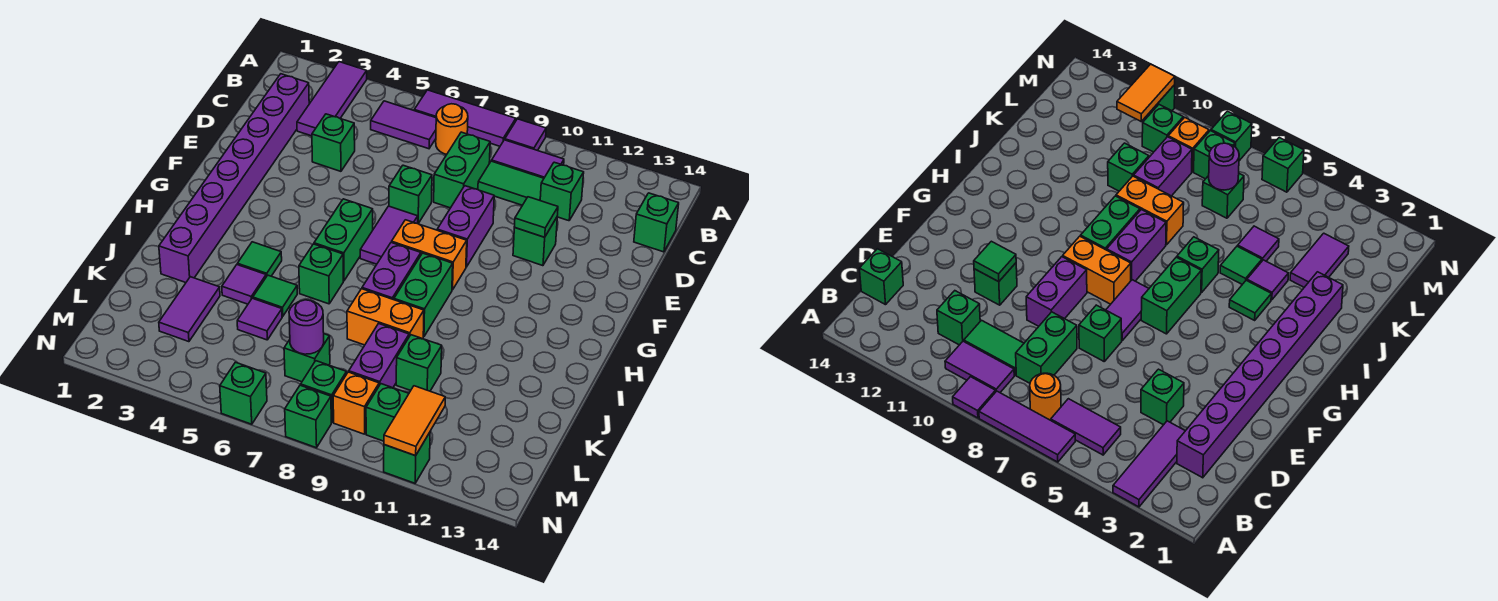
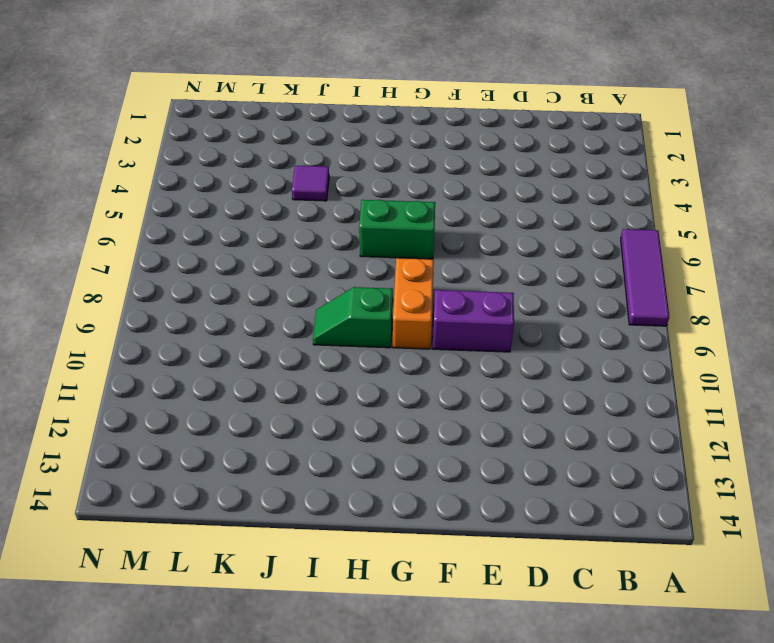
green slope H9:I9 level 1 top H -> green brick H9:I9 level 1
none -> purple tile A3:C3 level 1
none -> purple tile A9 level 1
none -> purple tile B5:B6 level 1
none -> orange round brick B7 level 1

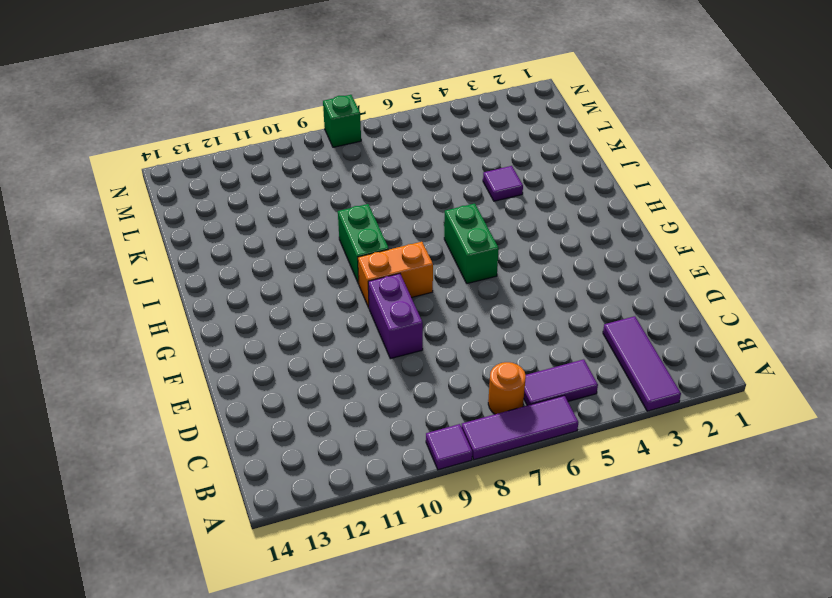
none -> purple tile B9:B10 level 1
none -> purple brick C2:J2 level 1
none -> green brick C8:D8 level 1
none -> green tile C9:C10 level 1

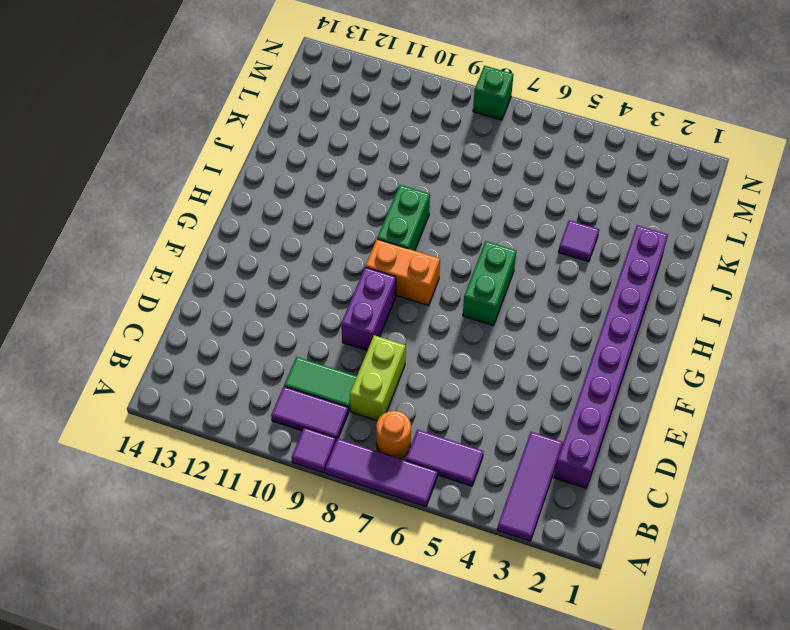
lime brick C8:D8 level 1 -> green brick C8:D8 level 1
none -> green brick C11 level 1
none -> green brick C14 level 1
none -> green brick D4 level 1
none -> green brick E7 level 1

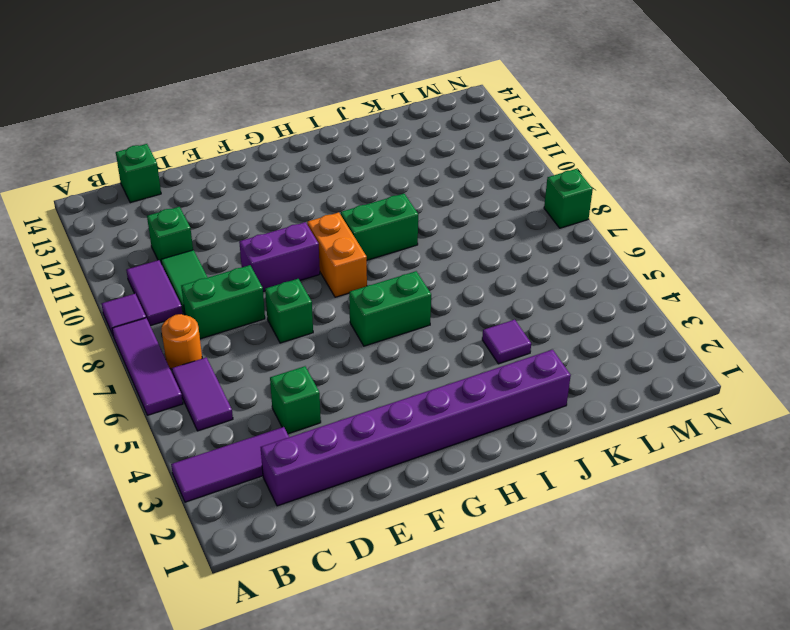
none -> green brick E11 level 1
none -> purple tile F7:G7 level 1
none -> purple brick H8:I8 level 1
none -> green tile I4 level 1

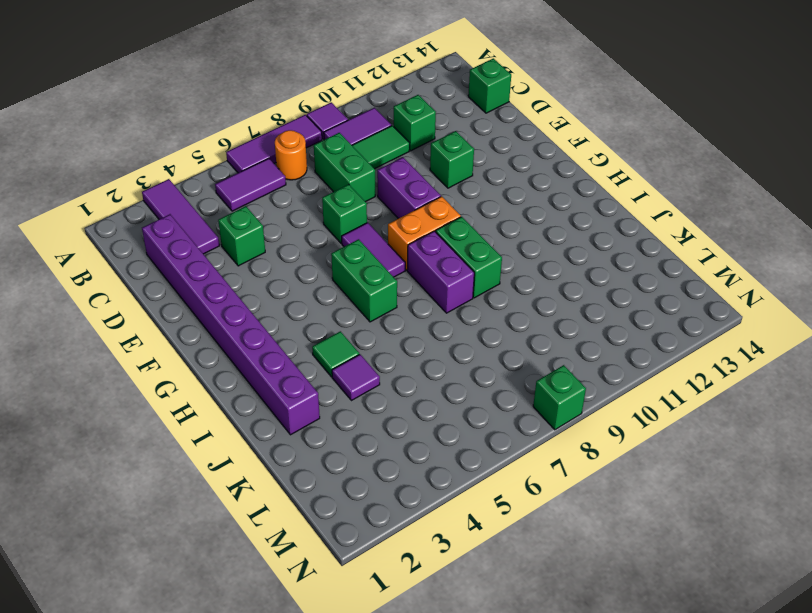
none -> green brick I6 level 1
none -> green tile J5 level 1
none -> orange brick J8:J9 level 1
none -> purple tile K3:L3 level 1

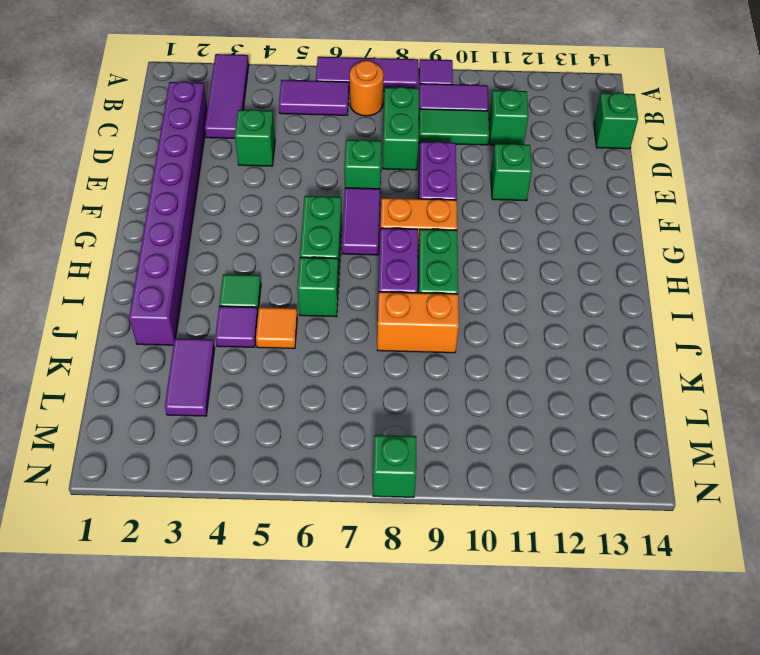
orange tile J5 level 1 -> green tile J5 level 1
none -> purple tile K5 level 1
none -> purple brick K9:L9 level 1
none -> green brick K10 level 1
none -> green brick L7 level 1

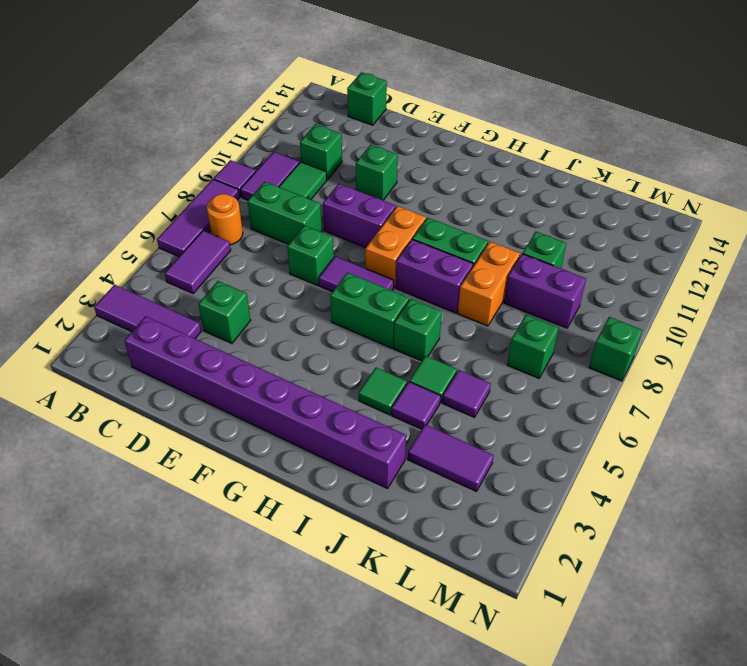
none -> green brick M8 level 1
none -> orange brick M9 level 1
none -> green brick M10 level 1
none -> green brick N6 level 1

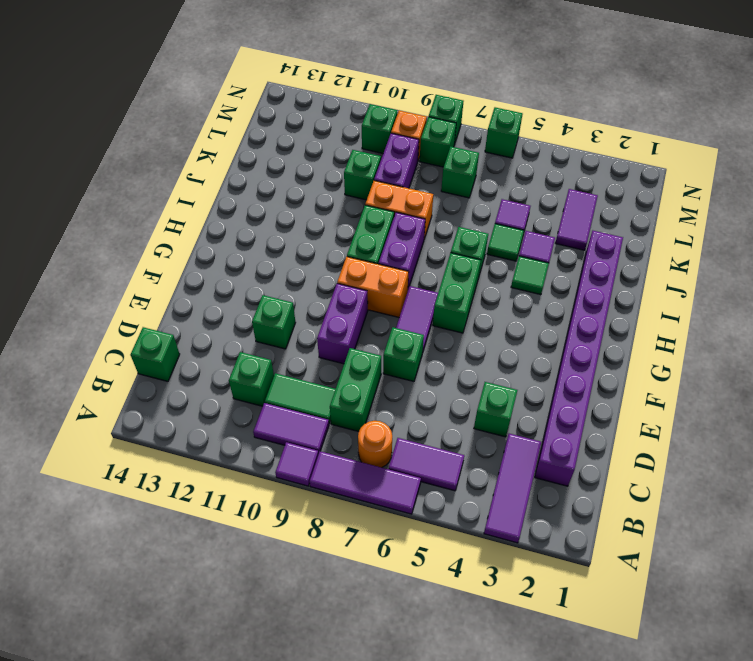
none -> green brick N11 level 1
none -> green tile E11 level 2
none -> purple round brick L7 level 2
none -> orange tile M11:N11 level 2

